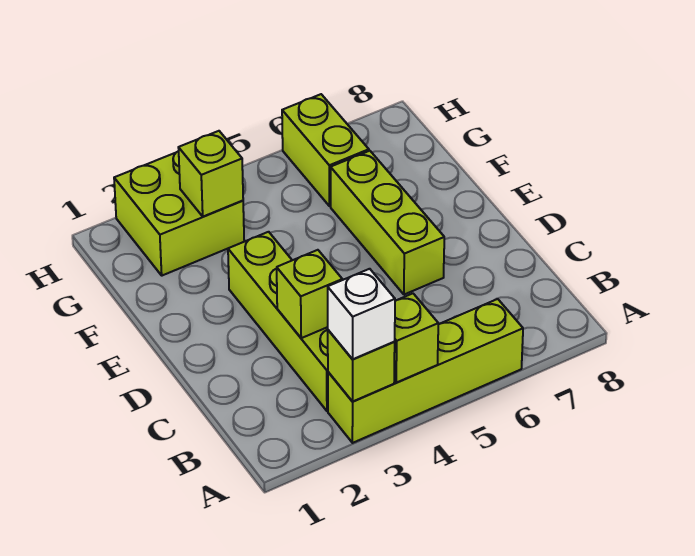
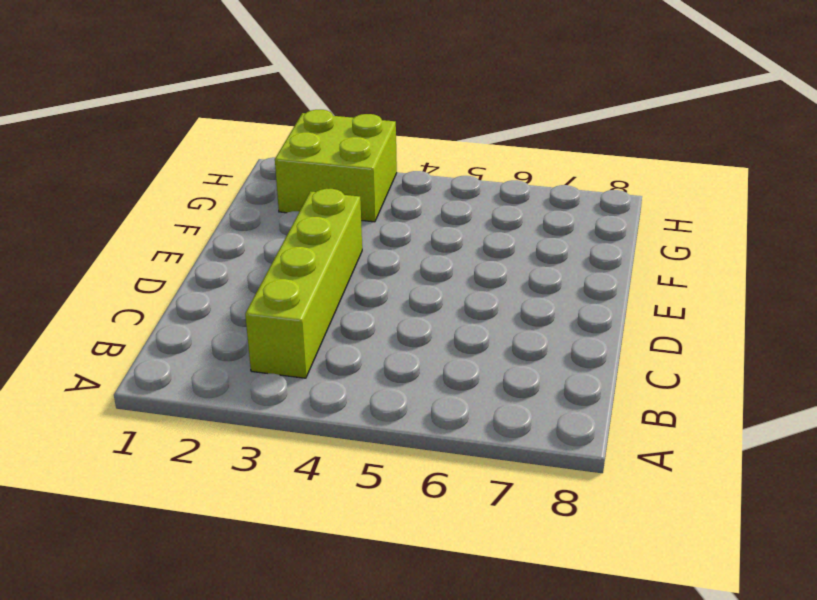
none -> lime brick A3:A6 level 1
none -> lime brick D6:F6 level 1

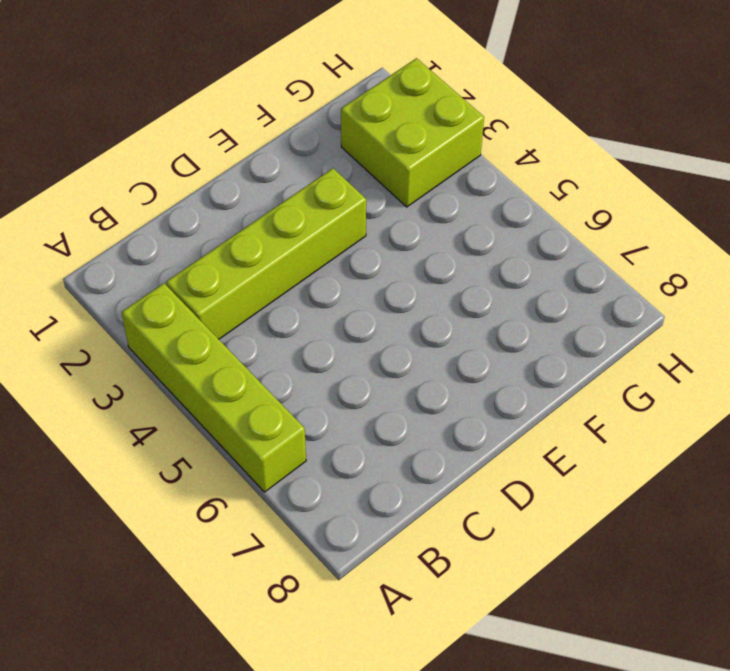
none -> lime brick D6:F6 level 1
none -> lime brick G6:H6 level 1

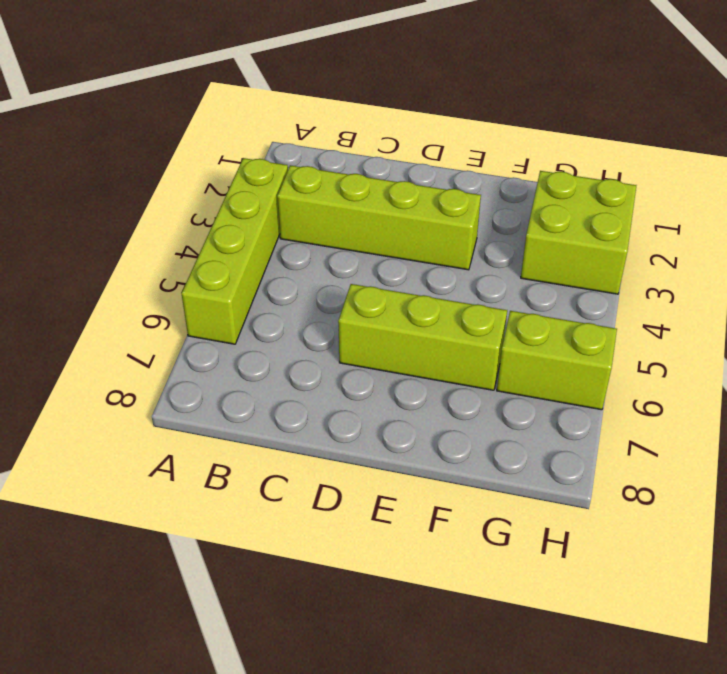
none -> lime brick A3 level 2
none -> lime brick A4 level 2

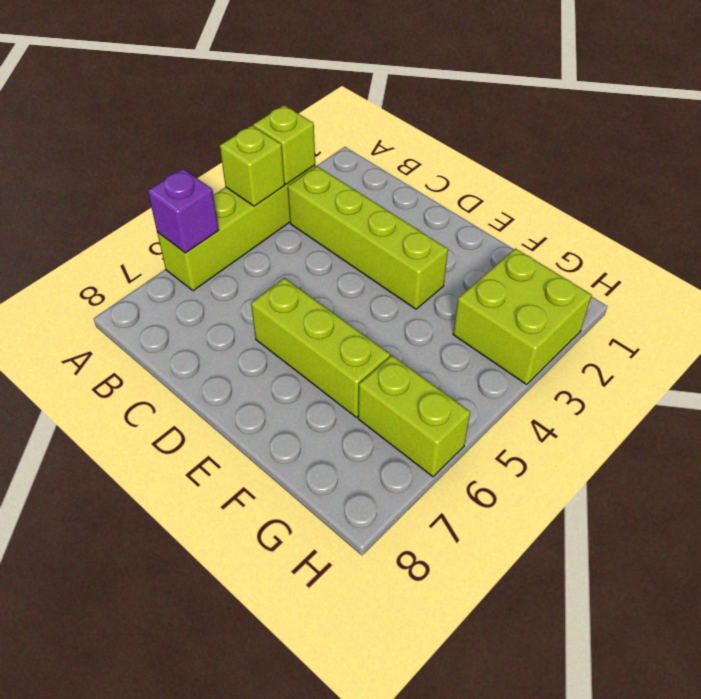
purple brick A6 level 2 -> none
none -> lime brick C3 level 2
none -> lime brick G3 level 2

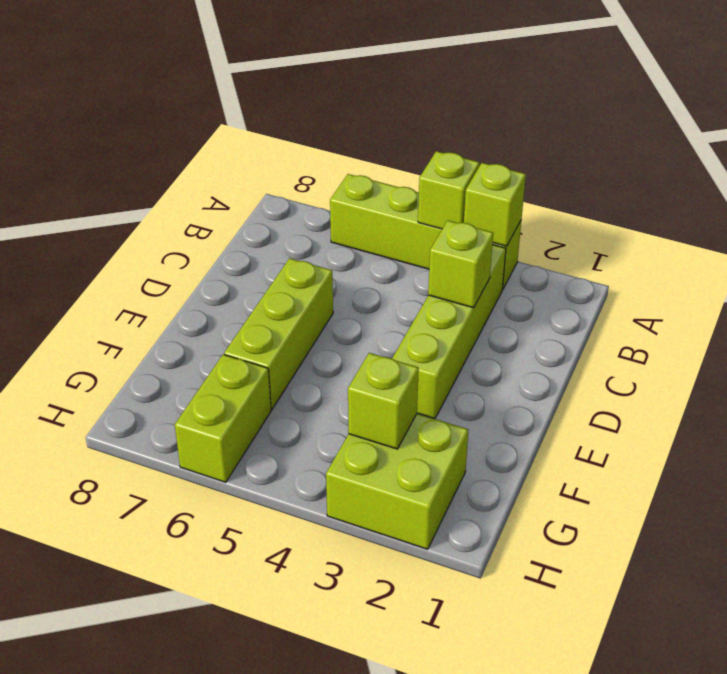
none -> white brick A3 level 3

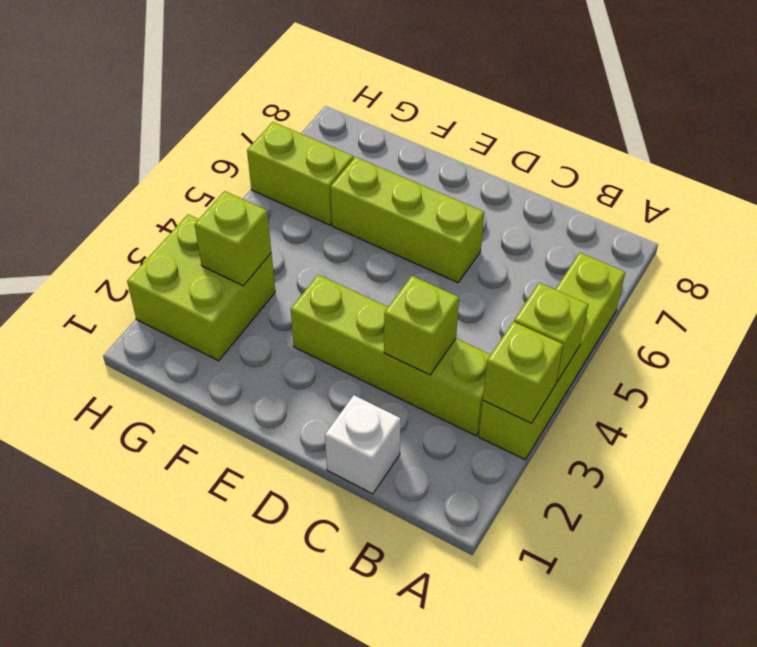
white brick C1 level 1 -> white brick A3 level 3

